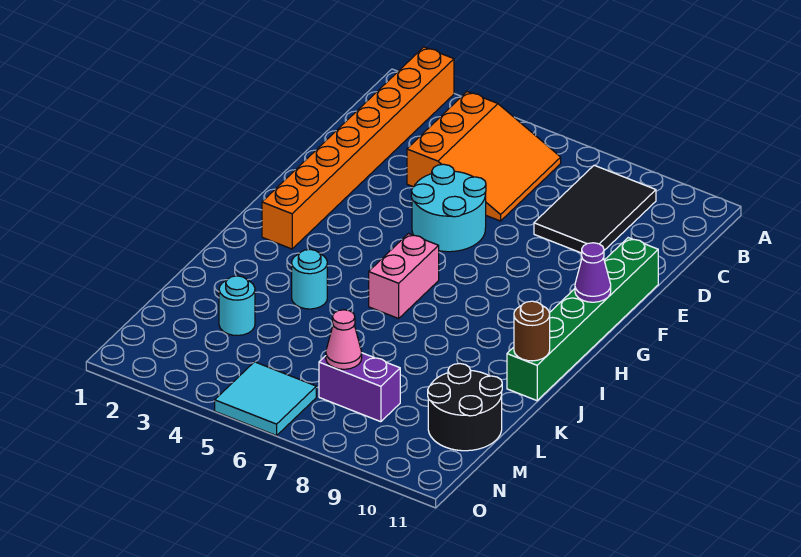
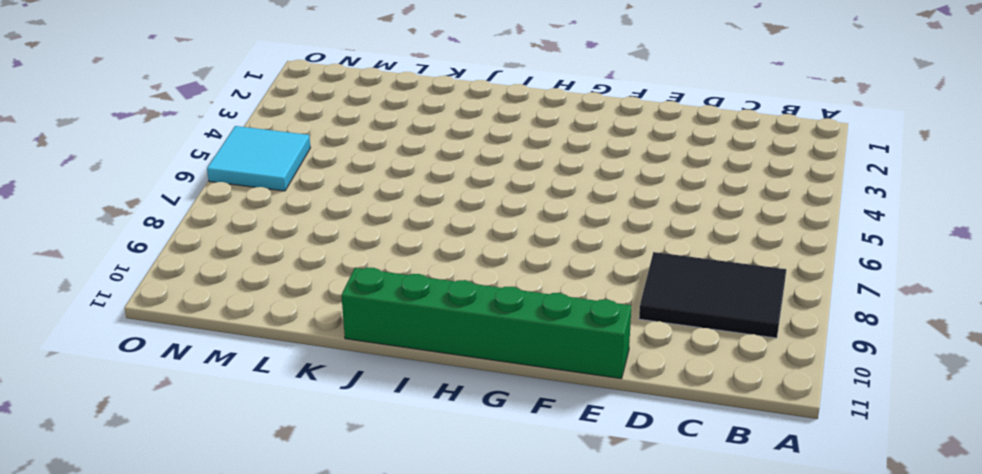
none -> orange brick A2:H2 level 1
none -> orange slope B4:D6 level 1 top 4
none -> cyan round brick E5:F6 level 1

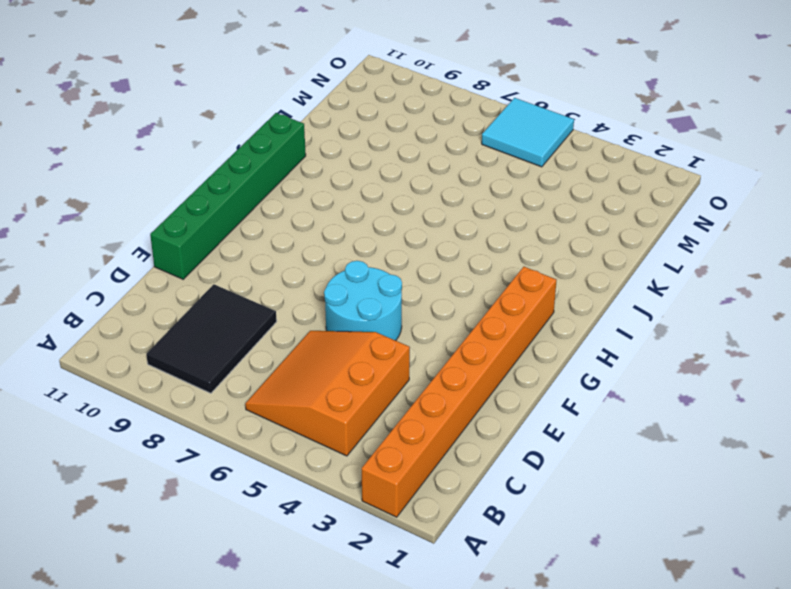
none -> pink brick H6:I6 level 1
none -> cyan round brick J4 level 1
none -> cyan round brick L3 level 1

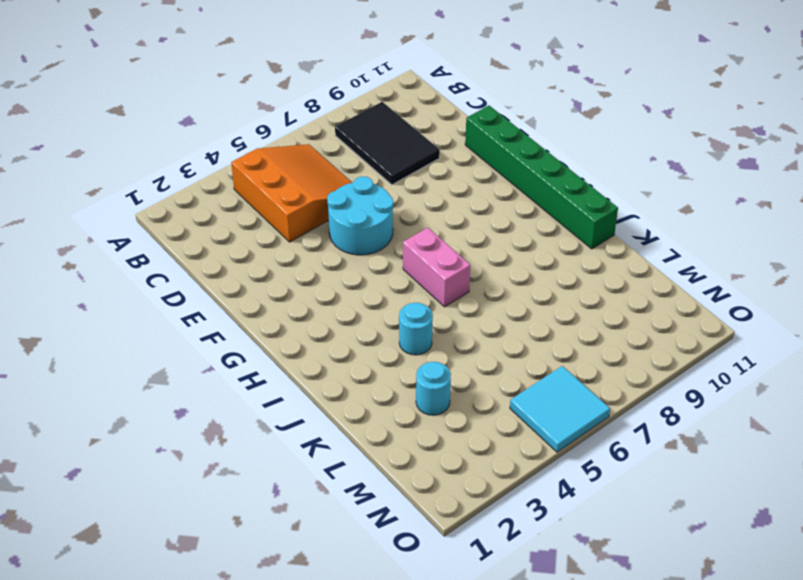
none -> orange brick A2:H2 level 1
none -> black round brick L10:M11 level 1
none -> purple brick M7:M8 level 1

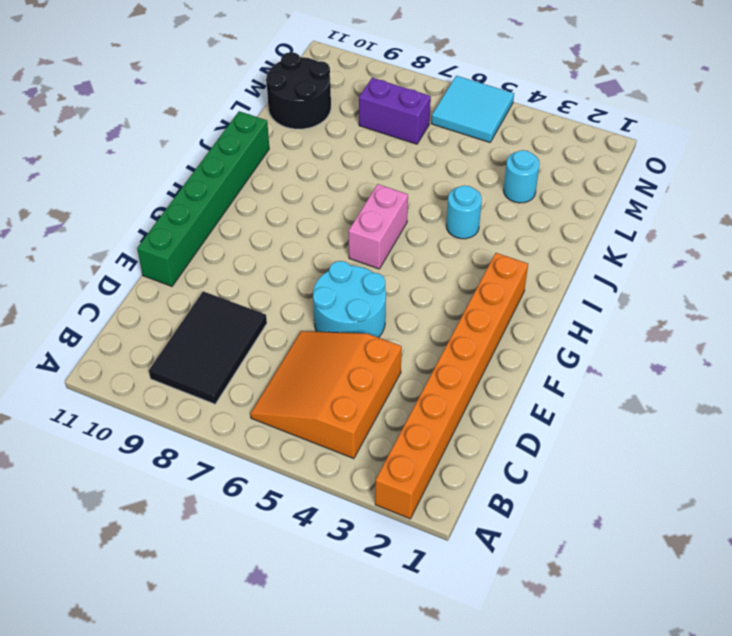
none -> purple cone G11 level 2
none -> brown round brick J11 level 2
none -> pink cone M7 level 2

